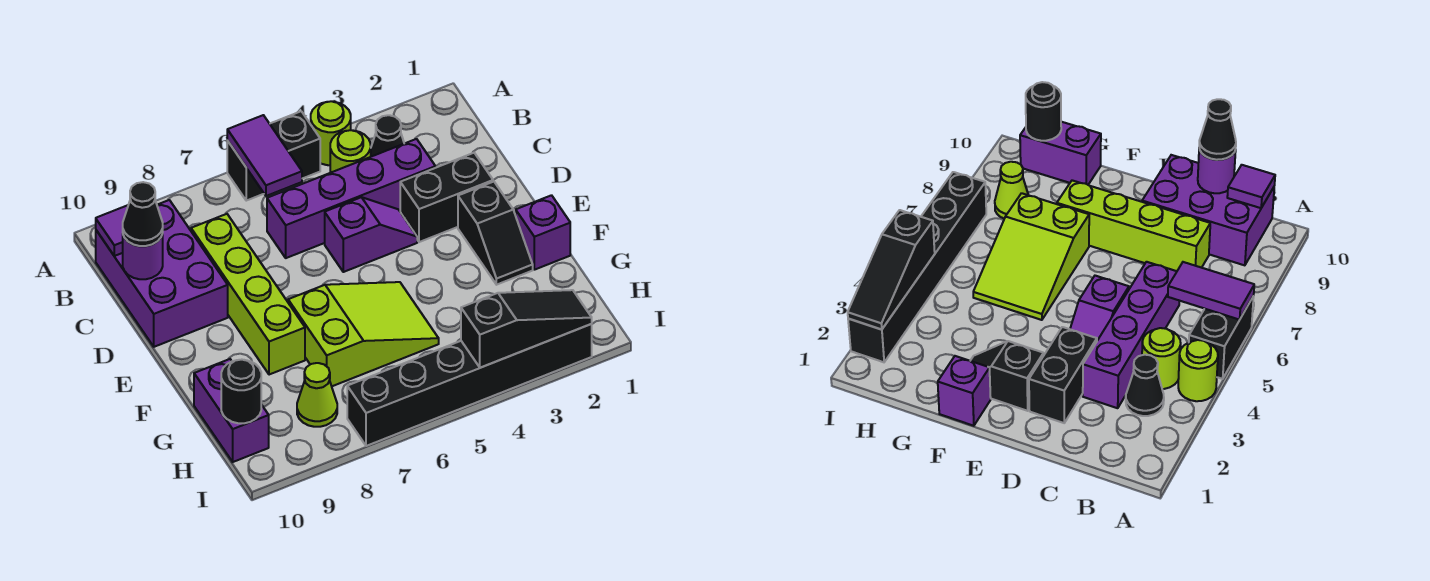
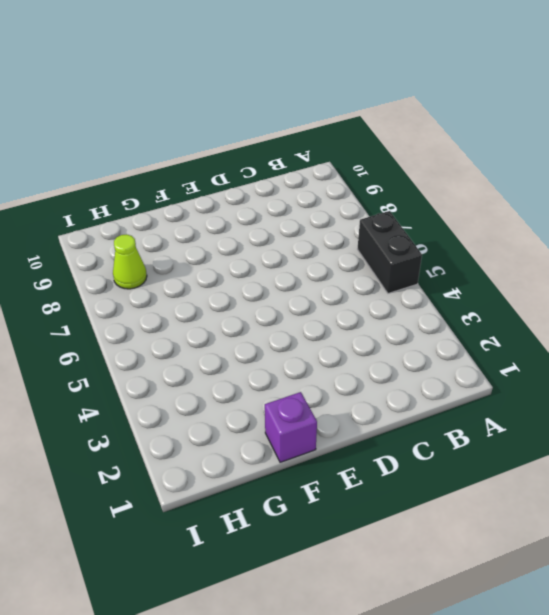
none -> lime round brick A4 level 1
none -> black cone B3 level 1
none -> lime round brick B4 level 1

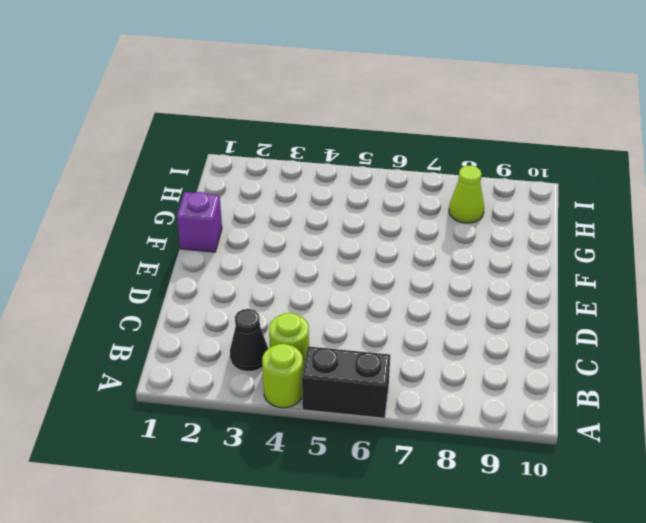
none -> purple brick B9:D10 level 1
none -> purple brick C3:C6 level 1
none -> lime brick C8:F8 level 1

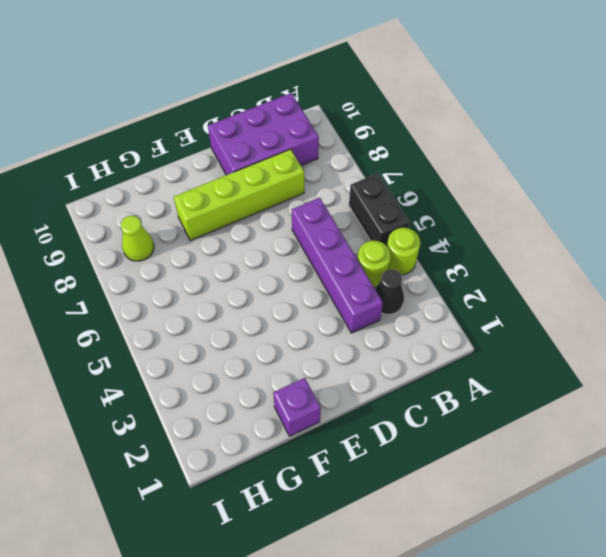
none -> black brick D2:D3 level 1
none -> purple slope D4:D5 level 1 top 5
none -> black slope E2:F2 level 1 top E

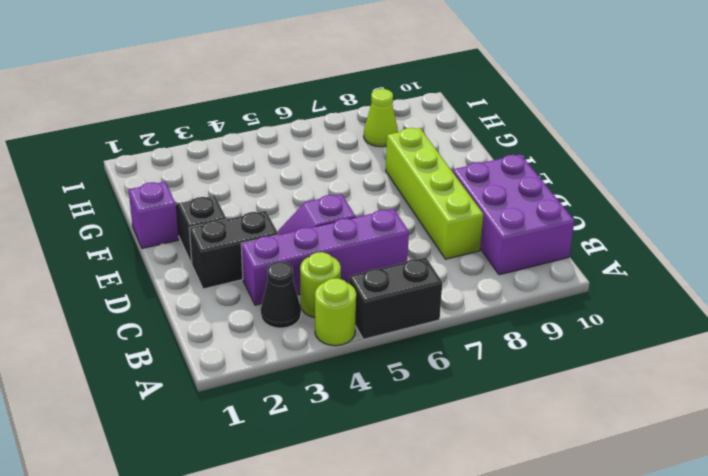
none -> lime slope F5:G7 level 1 top 7
none -> purple brick G10:H10 level 1
none -> black brick I2:I7 level 1

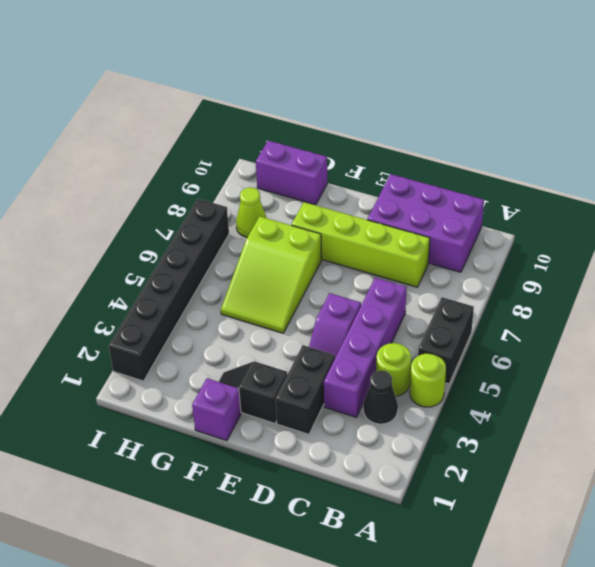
none -> purple tile A6:B6 level 2
none -> purple tile B10 level 2
none -> purple round brick C10 level 2

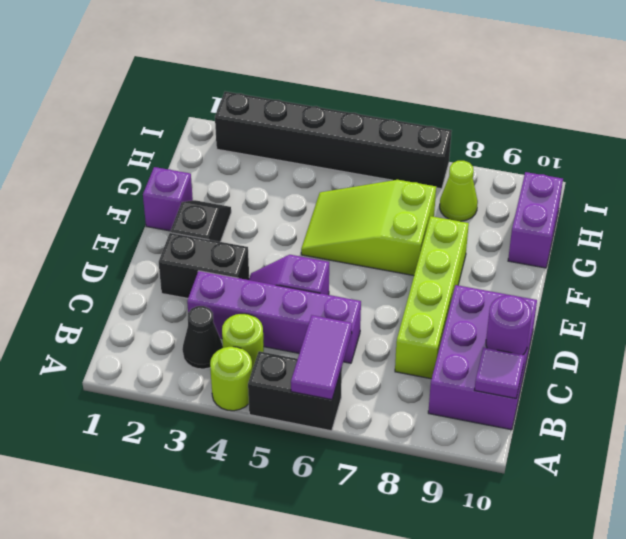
none -> black round brick H10 level 2
none -> black slope I2:I4 level 2 top 4
none -> black cone C10 level 3

